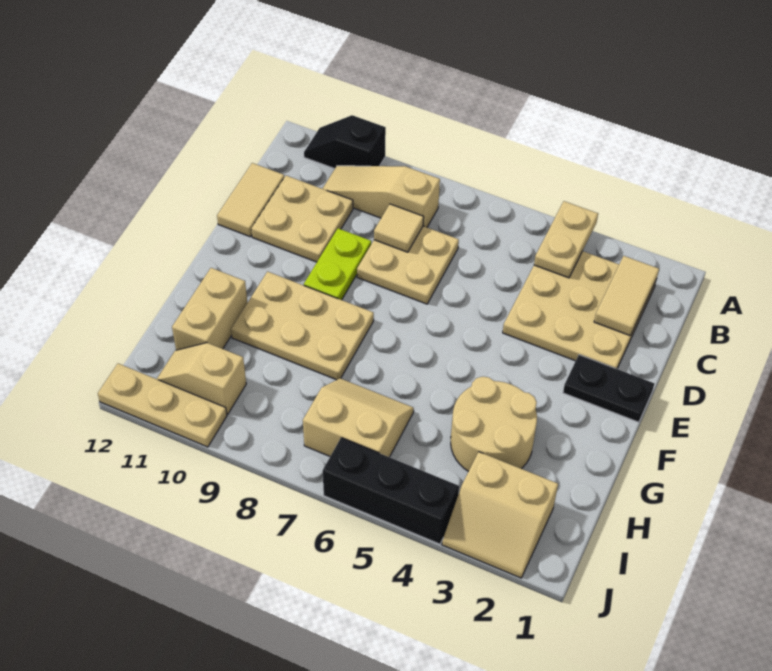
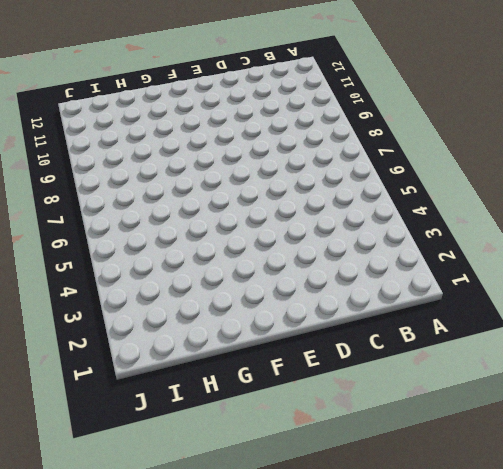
none -> black slope A10:A11 level 1 top 10
none -> tan plate B2:D4 level 1
none -> tan slope B8:B10 level 1 top 8

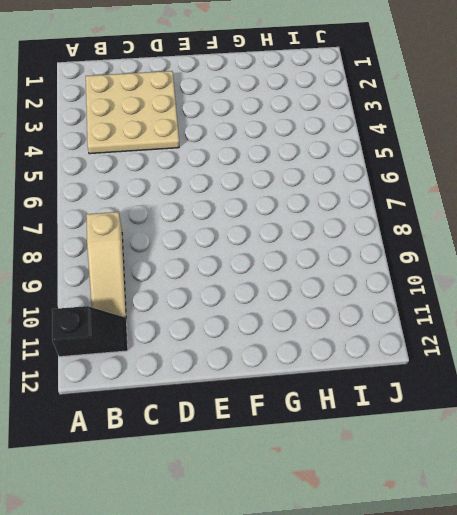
black slope A11:B11 level 1 top A -> black slope A10:A11 level 1 top 10
none -> tan plate C7:D8 level 1
none -> tan plate C10:D11 level 1
none -> tan tile C12:D12 level 1

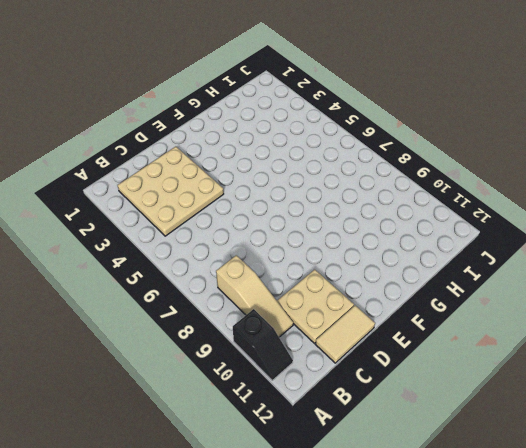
none -> tan plate C7:D8 level 1
none -> lime plate D9:E9 level 1
none -> black plate E1:E2 level 1

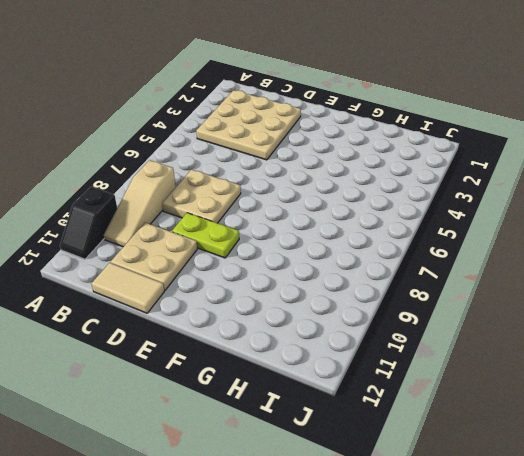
none -> black plate E1:E2 level 1
none -> tan plate F8:G10 level 1
none -> tan round brick G3:H4 level 1

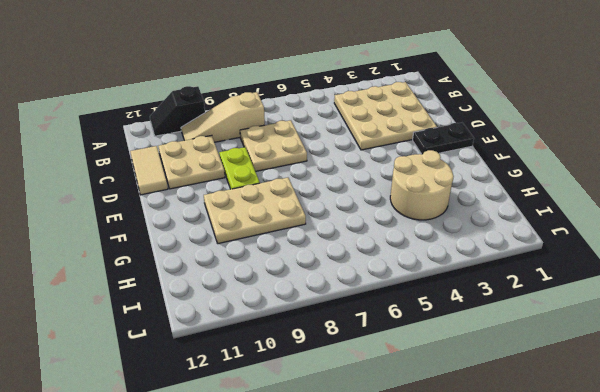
none -> tan brick G11:H11 level 1
none -> tan slope H6:I7 level 1 top I
none -> tan slope I2:J3 level 1 top I

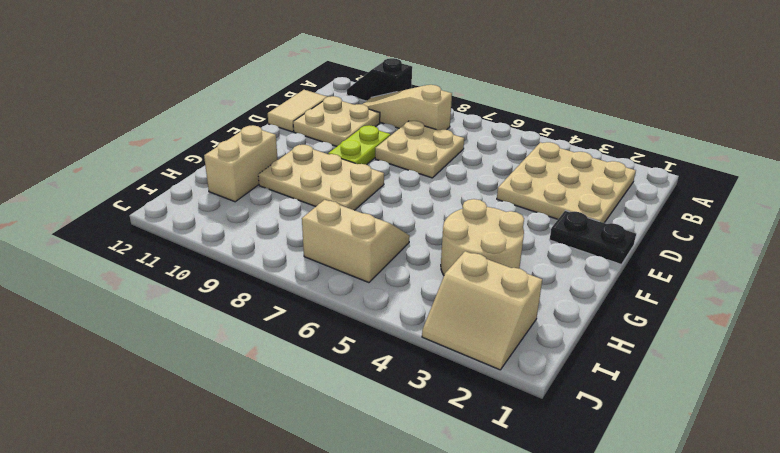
none -> tan slope I10:I11 level 1 top 10
none -> black brick J4:J6 level 1
none -> tan plate J10:J12 level 1

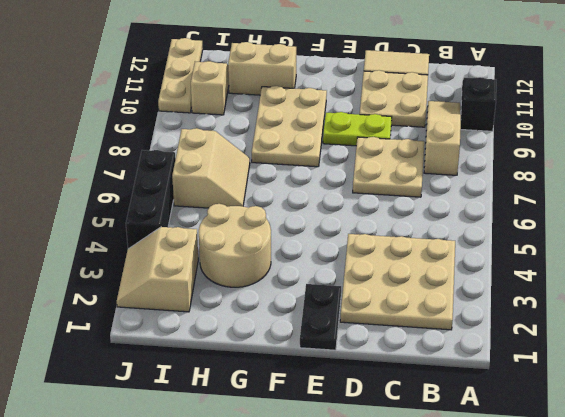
none -> tan plate A4:B4 level 2
none -> tan tile B2:C2 level 2
none -> tan tile C8 level 2

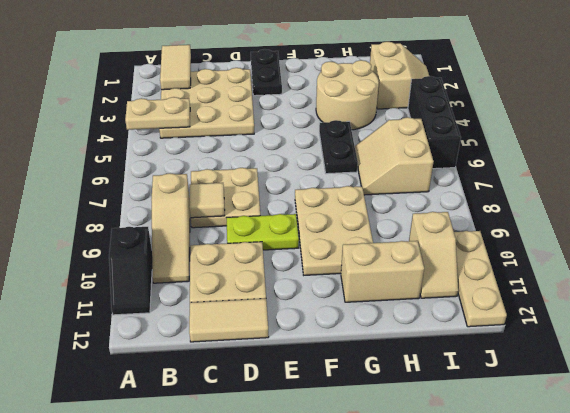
tan tile B1:B2 level 2 -> tan tile B2:C2 level 2
black plate G5:G6 level 1 -> none

